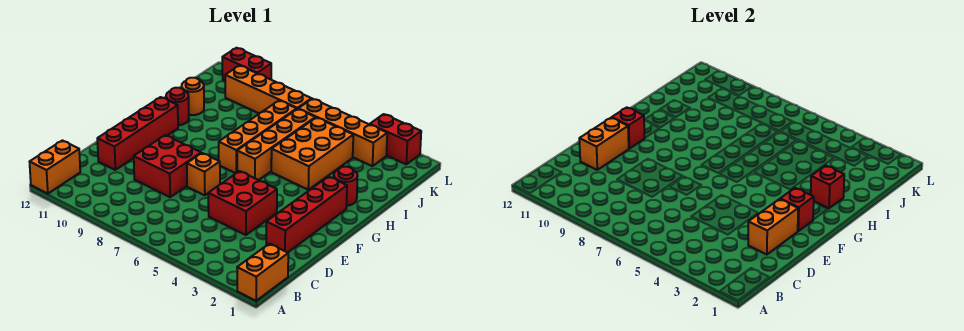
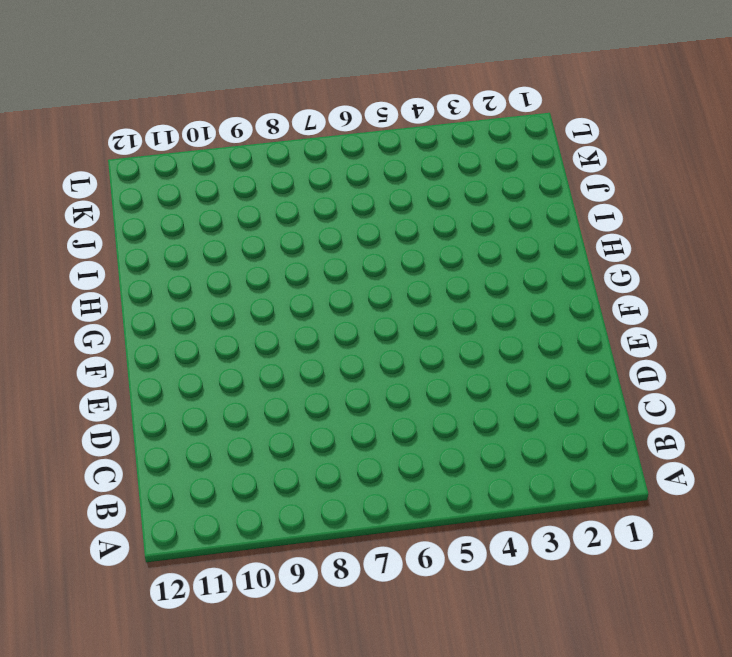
none -> orange brick A1:B1 level 1
none -> orange brick A12:B12 level 1
none -> red brick D2:G2 level 1

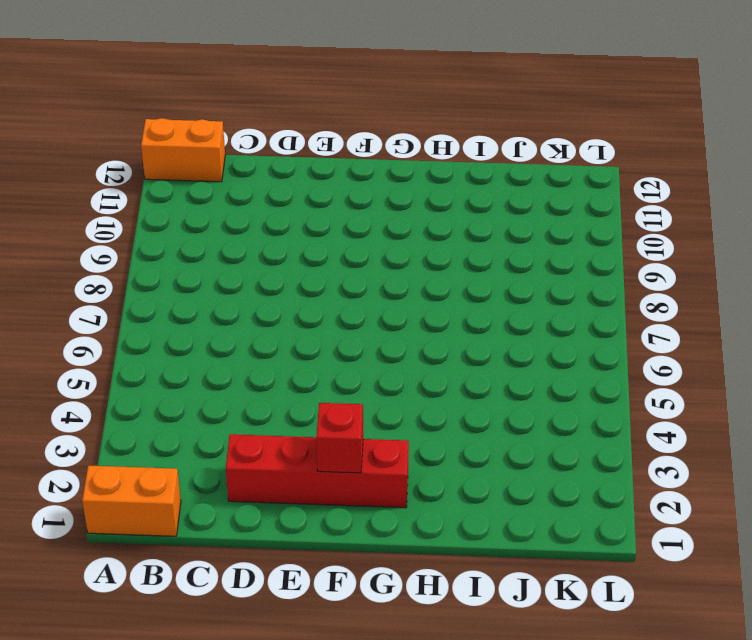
none -> red brick D4:E5 level 1
none -> red brick D8:E9 level 1
none -> red brick D11:G11 level 1

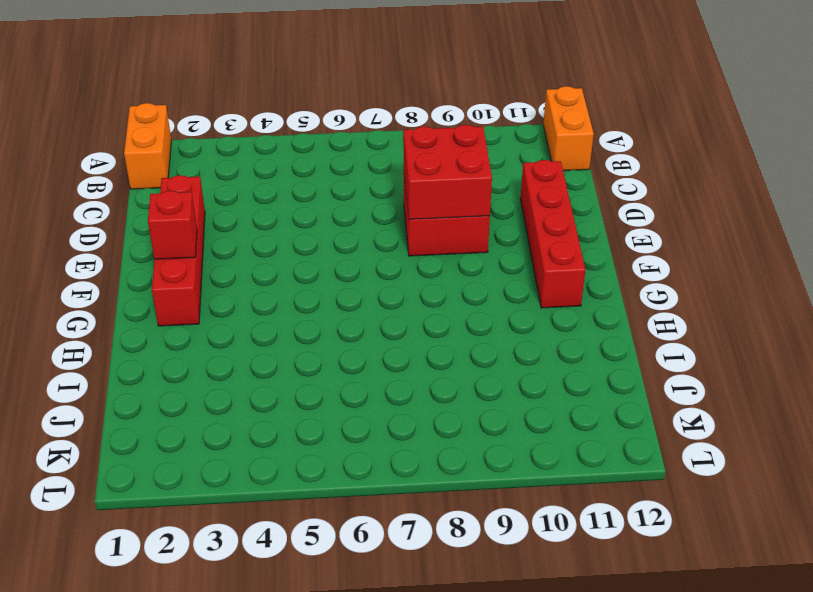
red brick D8:E9 level 2 -> red brick D4:E5 level 1
none -> orange brick E7 level 1
none -> orange brick G6:J6 level 1
none -> orange brick G7:J7 level 1

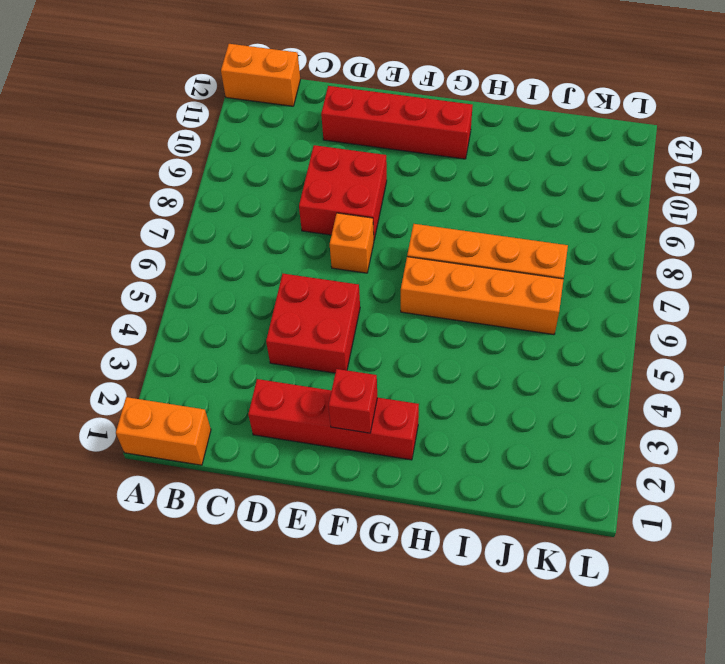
none -> red round brick H2 level 1
none -> orange brick H4:J5 level 1
none -> red round brick H11 level 1

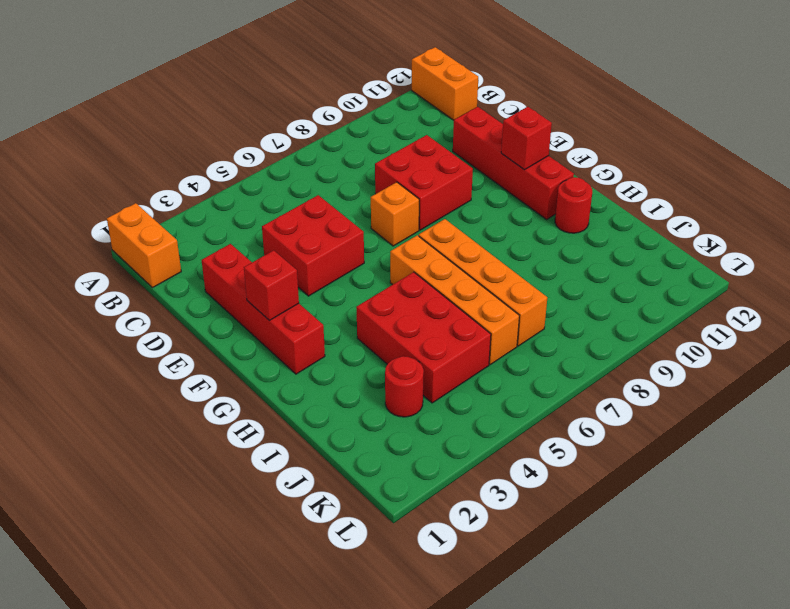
red brick H4:J5 level 1 -> orange brick H4:J5 level 1
red round brick J3 level 1 -> red round brick H2 level 1
none -> orange round brick I11 level 1
none -> orange brick K3:K6 level 1
none -> orange brick K7:K10 level 1

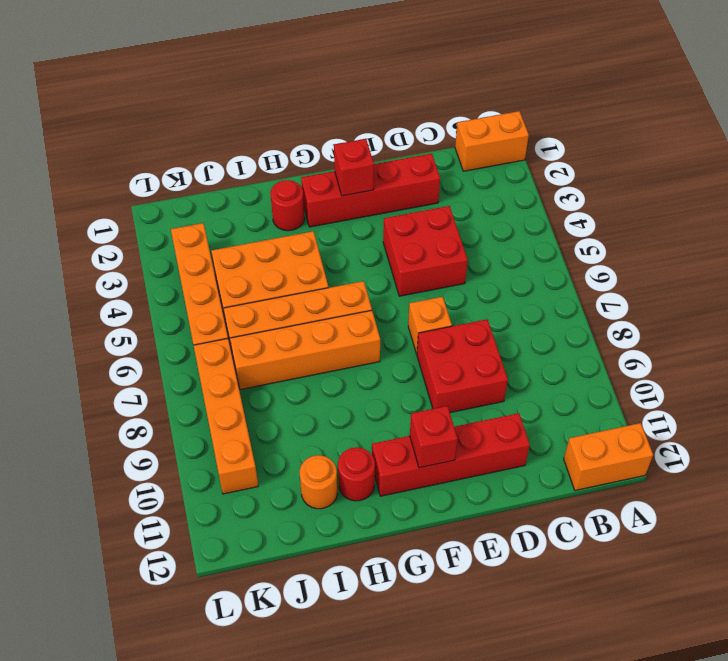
none -> red brick L2:L3 level 1
none -> red brick L10:L11 level 1
none -> orange brick D2:E2 level 2

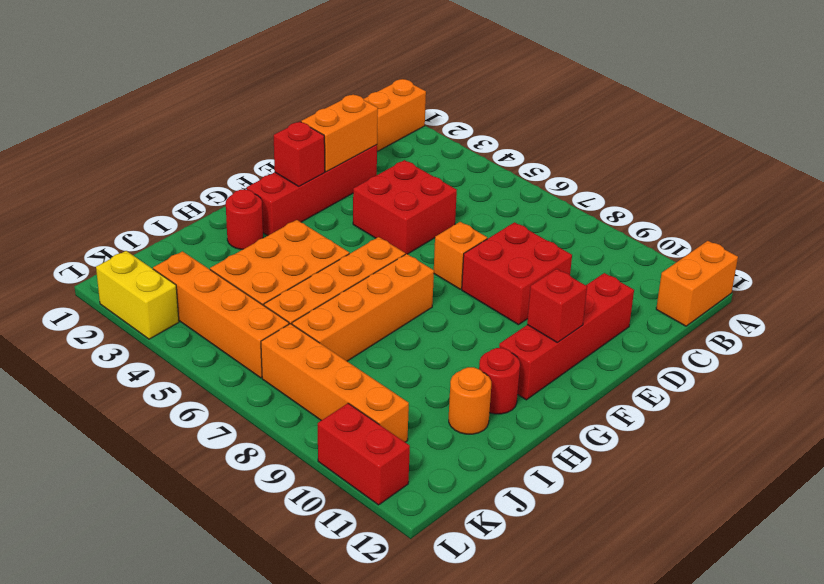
yellow brick L2:L3 level 1 -> red brick L2:L3 level 1
none -> orange brick D11:E11 level 2
none -> red brick H2 level 2

